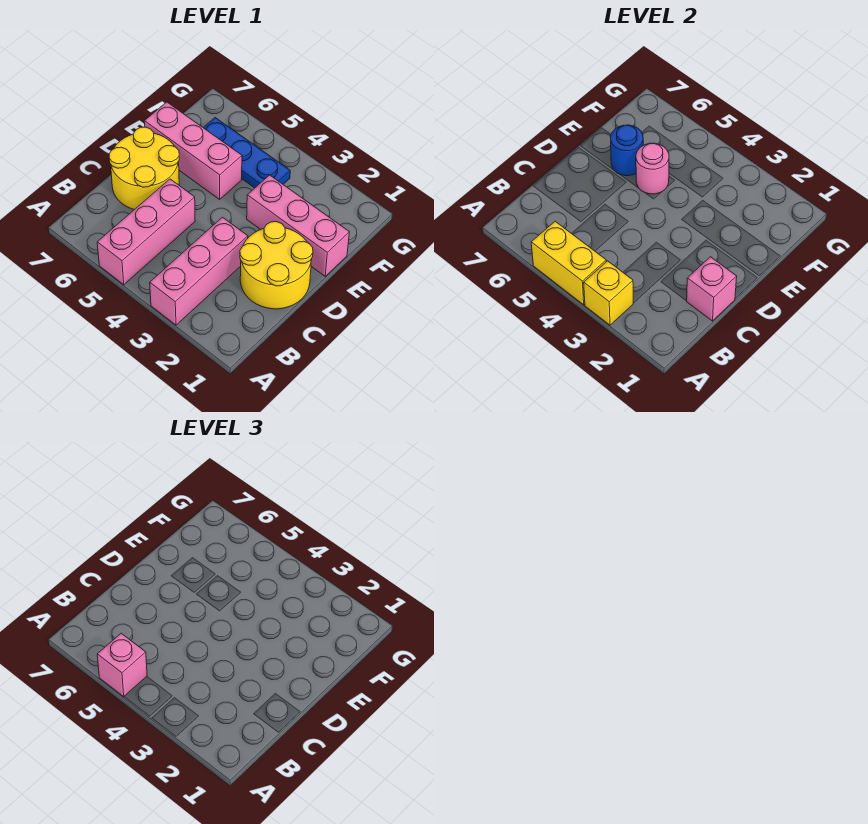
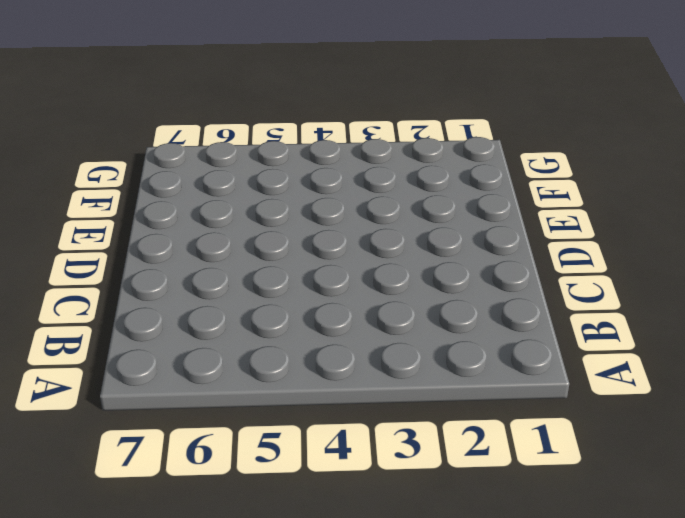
none -> pink brick A3:C3 level 1
none -> pink brick A5:C5 level 1
none -> yellow round brick C1:D2 level 1

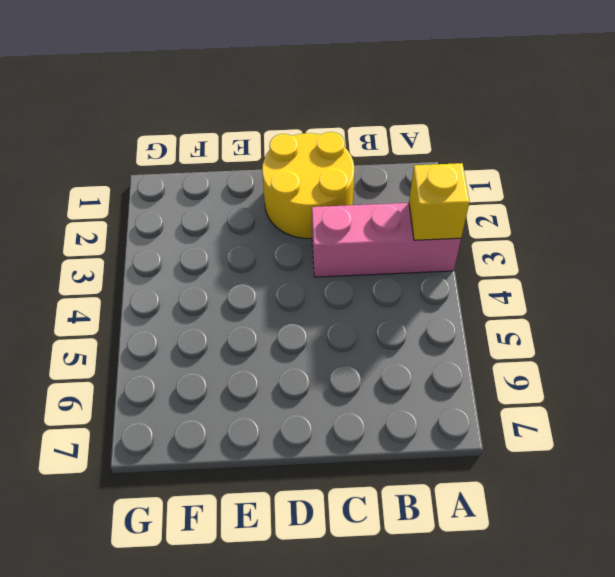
none -> pink brick A5:C5 level 1
none -> yellow round brick C6:D7 level 1
none -> pink brick E1:E3 level 1

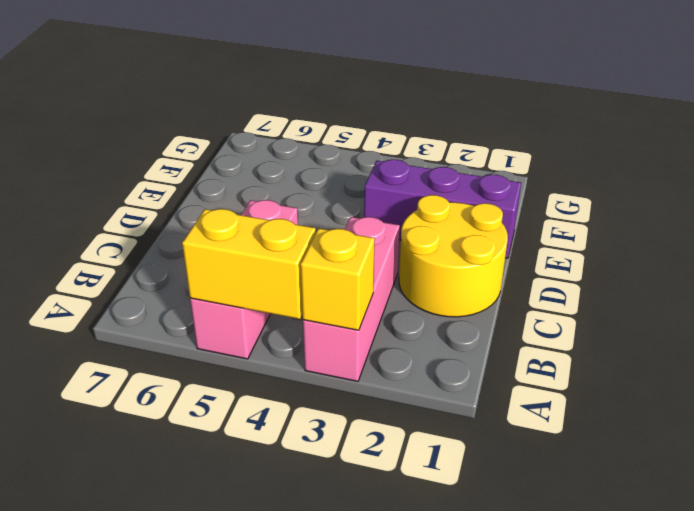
purple brick E1:E3 level 1 -> pink brick E1:E3 level 1
none -> yellow round brick C6:D7 level 1
none -> pink brick E5:E7 level 1
none -> blue plate F4:F6 level 1

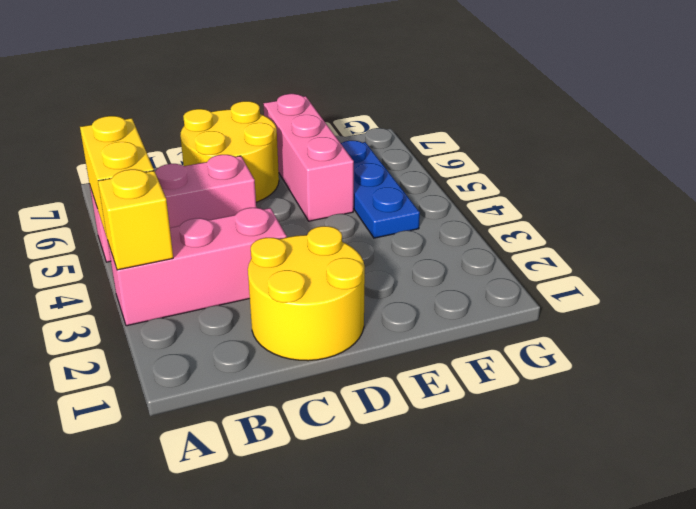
none -> pink brick E1:E3 level 1
none -> pink brick C1 level 2
none -> pink round brick E5 level 2

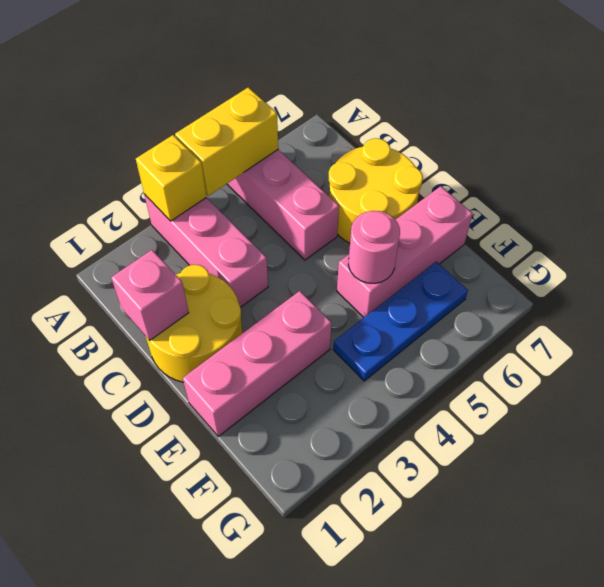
none -> blue round brick E6 level 2
none -> pink brick A5 level 3

